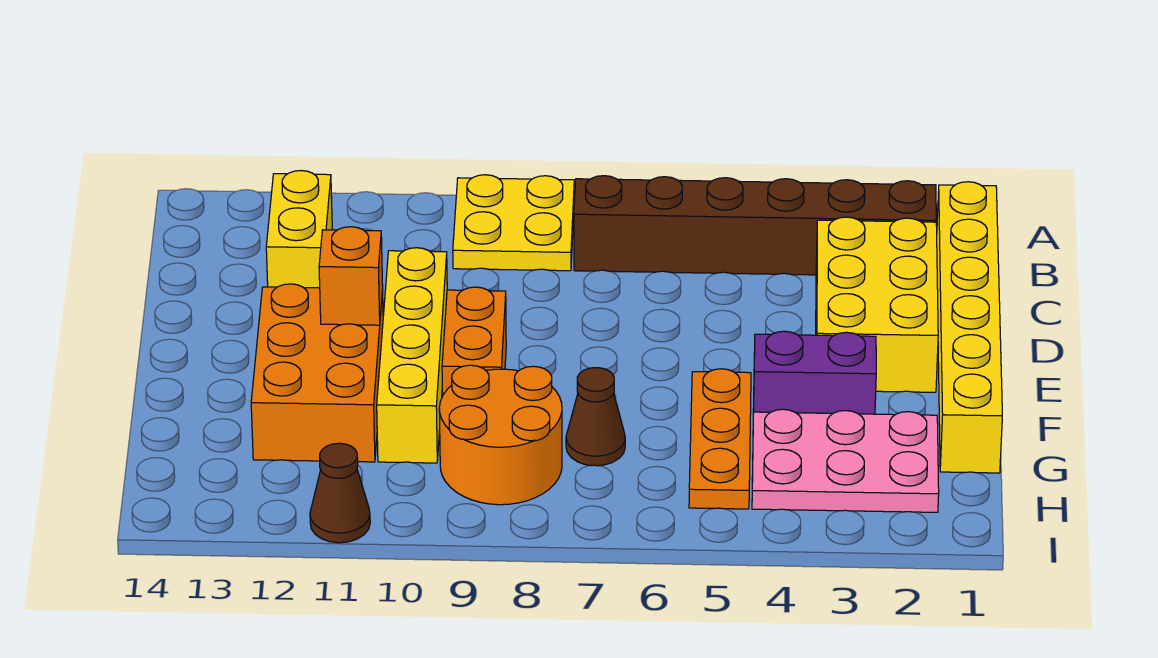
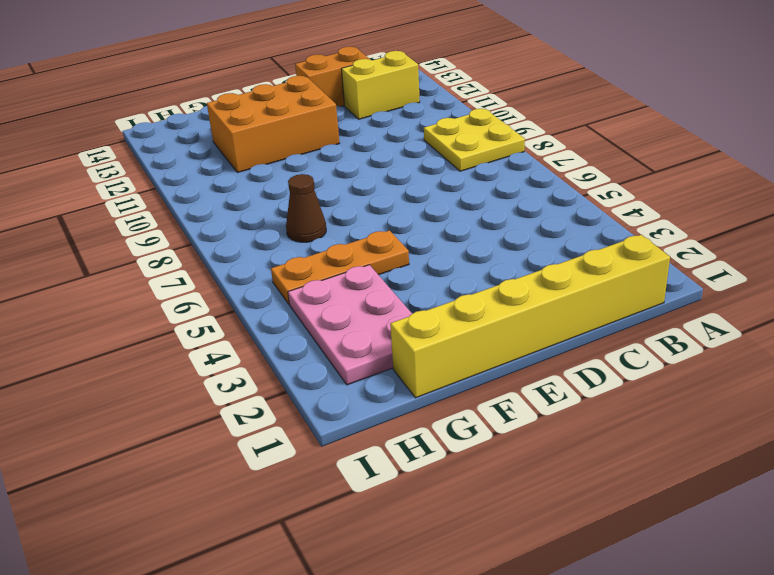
orange brick C13:D13 level 1 -> orange brick E9:F9 level 1
none -> brown brick B2:B7 level 1
none -> yellow brick C2:E3 level 1
none -> yellow brick D10:G10 level 1

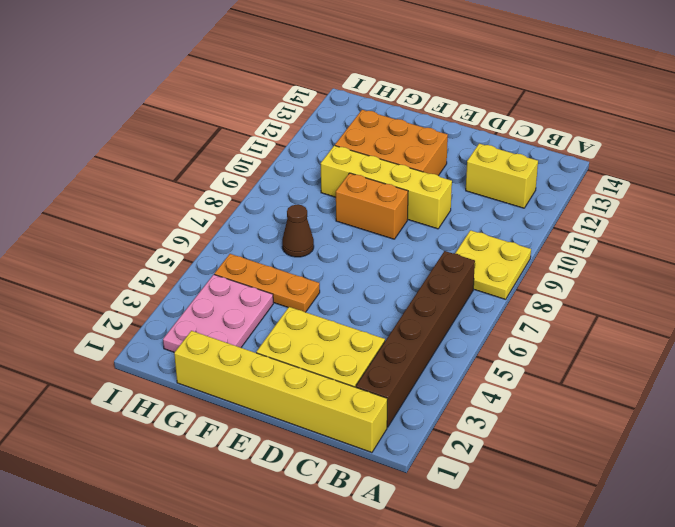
none -> purple brick F3:F4 level 1
none -> orange round brick G8:H9 level 1
none -> brown cone I11 level 1

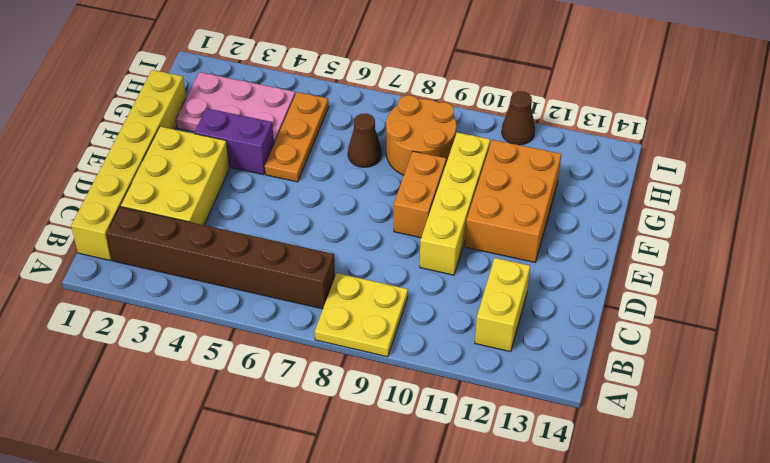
none -> orange brick E11 level 2

